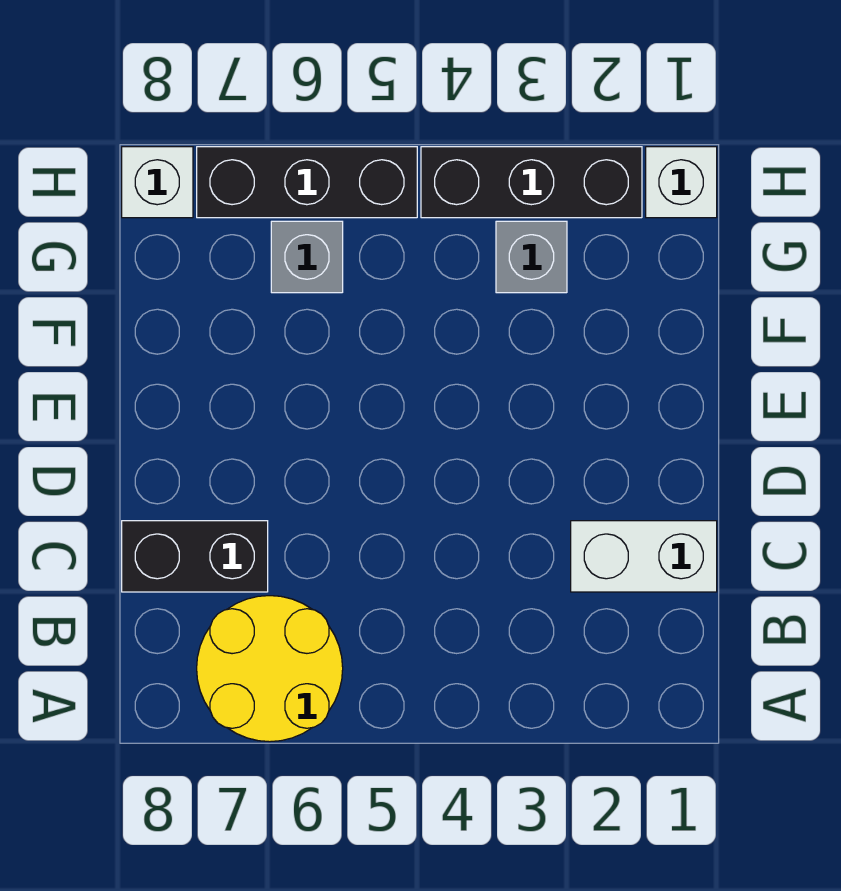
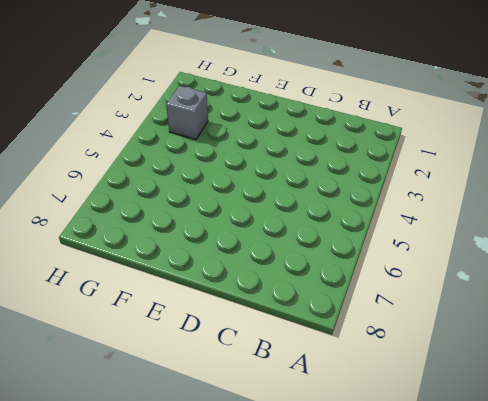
none -> yellow round brick A6:B7 level 1
none -> white brick C1:C2 level 1

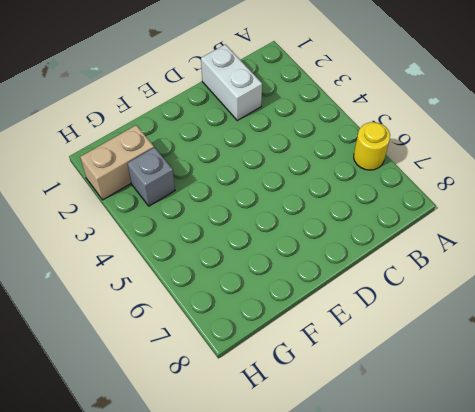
yellow round brick A6 level 1 -> yellow round brick A6:B7 level 1
tan brick G2:H2 level 1 -> black brick H2:H4 level 1
none -> black brick C7:C8 level 1
none -> grey brick G6 level 1

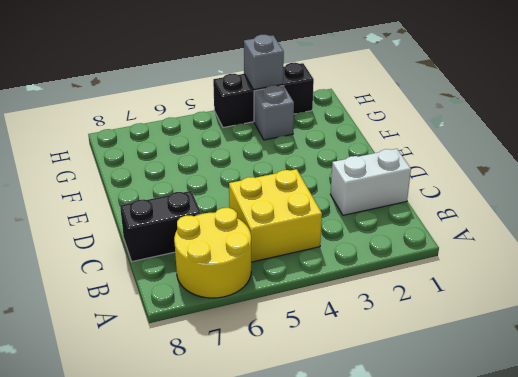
yellow brick B4:C5 level 1 -> none
grey brick H3 level 2 -> grey brick G6 level 1
none -> white brick H1 level 1
none -> black brick H5:H7 level 1

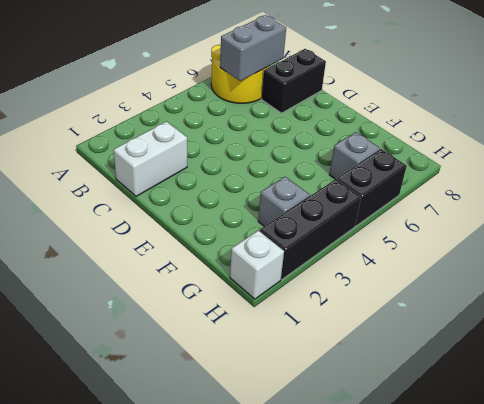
grey brick B6:B7 level 2 -> none
black brick H5:H6 level 1 -> black brick H5:H7 level 1
none -> white brick H8 level 1

